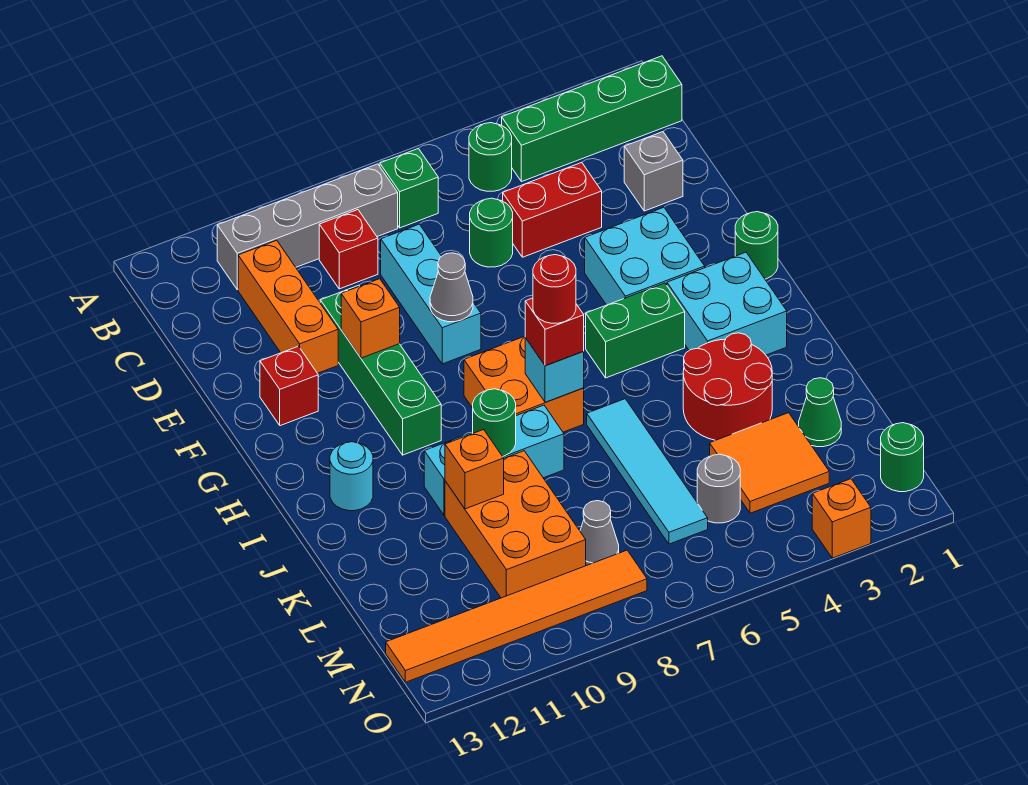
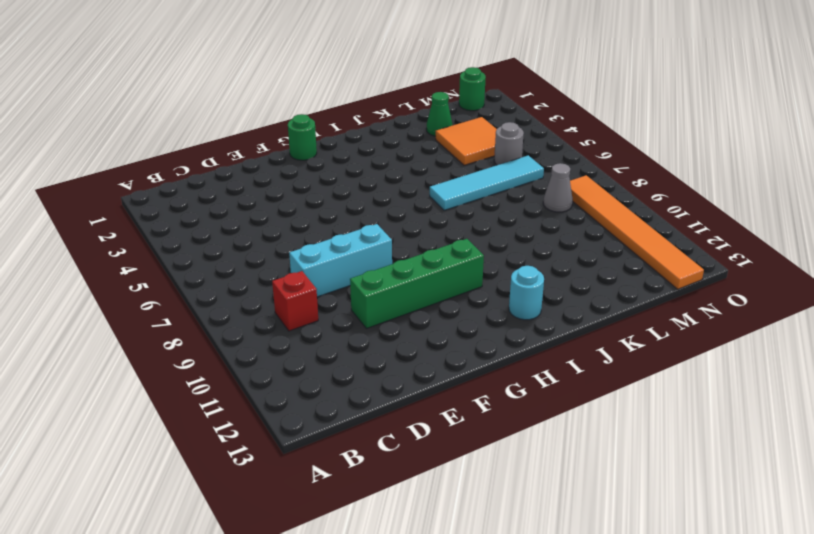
none -> green brick B1:B4 level 1
none -> green round brick B5 level 1
none -> green brick B7 level 1
none -> grey brick B8:B11 level 1

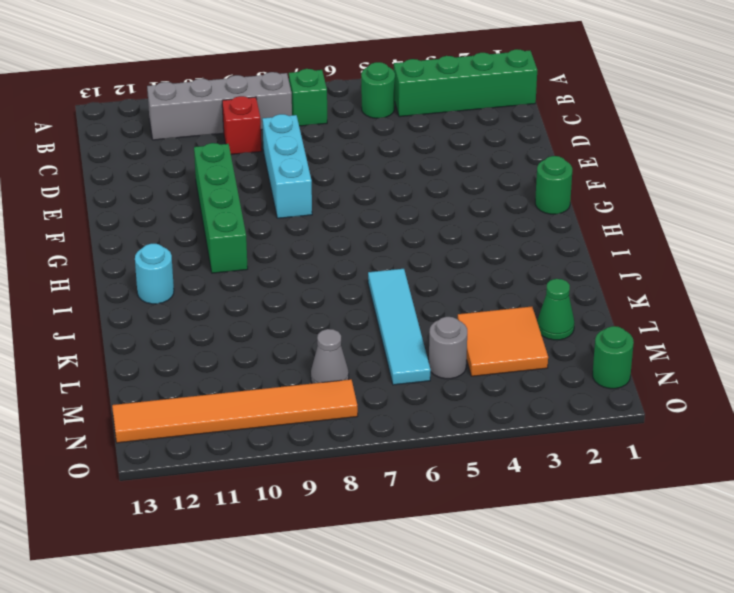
none -> orange brick C11:E11 level 1
none -> grey brick D2 level 1
none -> red brick D4:D5 level 1
none -> green round brick D6 level 1

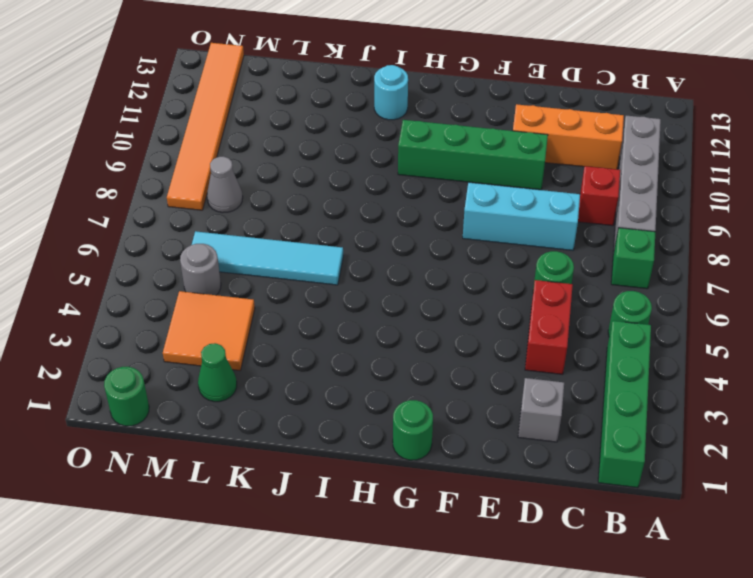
none -> cyan brick F3:G4 level 1
none -> red brick F12 level 1
none -> cyan brick H2:I3 level 1
none -> green brick H4:H5 level 1

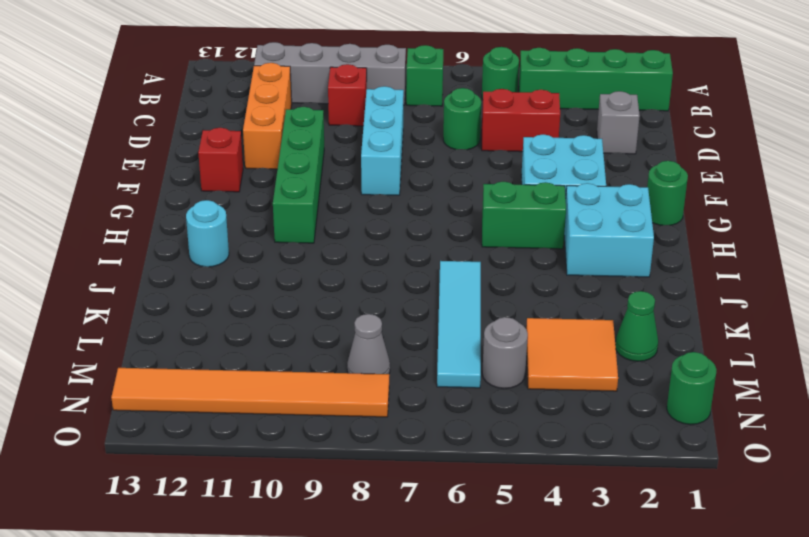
none -> orange brick H7:I8 level 1
none -> red round brick J3:K4 level 1
none -> cyan brick J8:J10 level 1
none -> orange brick K9:M10 level 1

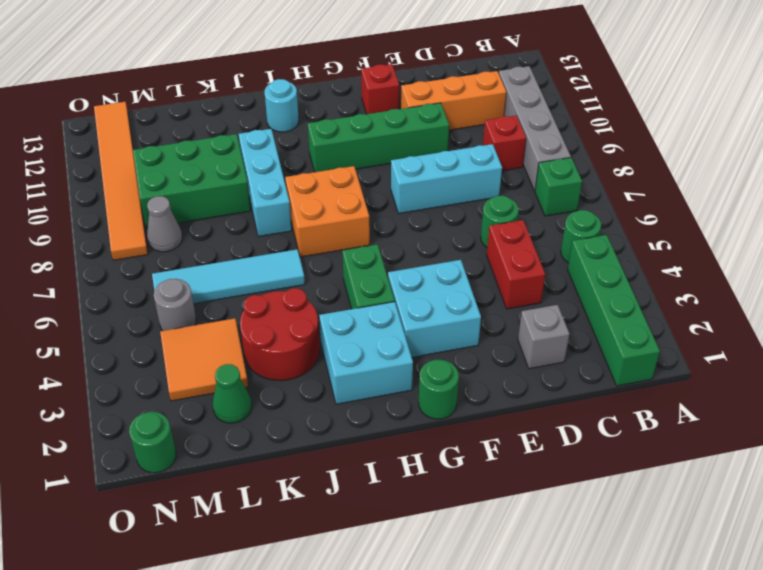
green brick K9:M10 level 1 -> orange brick K9:M10 level 1
none -> orange brick O3 level 1
none -> grey cone F8 level 2
none -> orange brick F10 level 2
none -> cyan brick I7 level 2

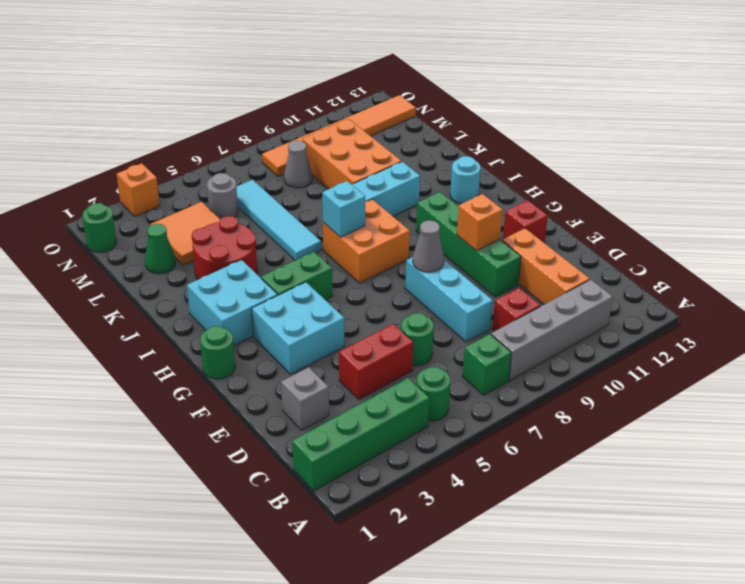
none -> green round brick J9 level 2
none -> orange brick K10 level 2
none -> red brick I7 level 3
none -> red round brick I7 level 4

